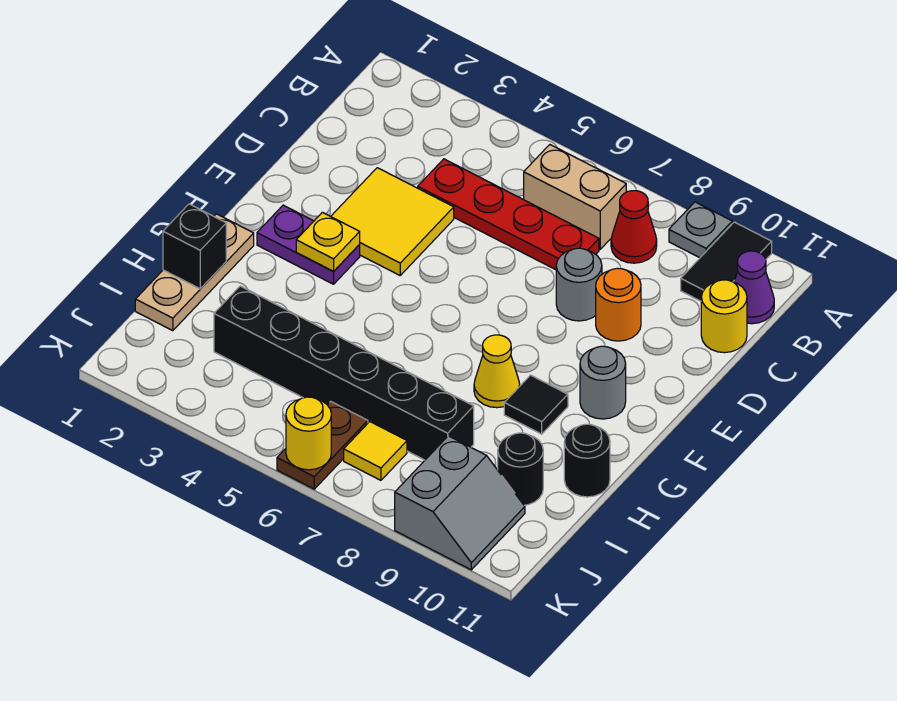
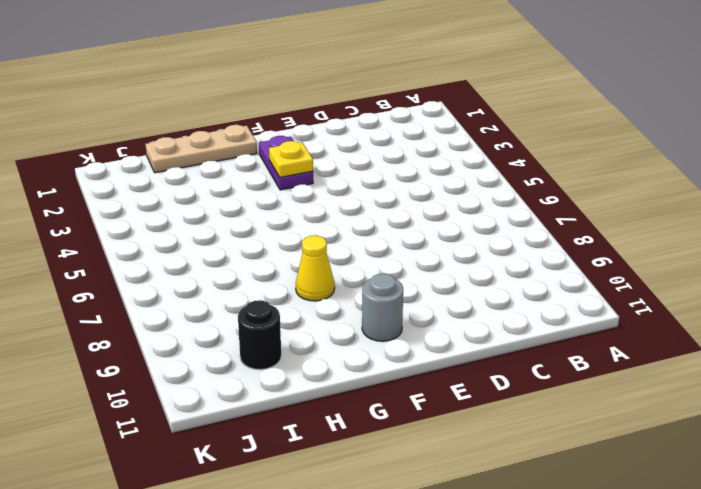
none -> grey plate A9 level 1
none -> black tile A10:B10 level 1
none -> tan brick B6:B7 level 1

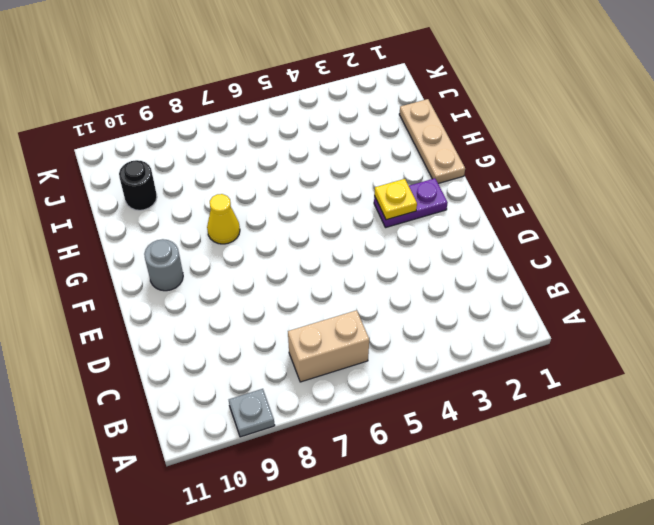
none -> black tile A10:B10 level 1
none -> red cone B8 level 1
none -> purple cone B11 level 1

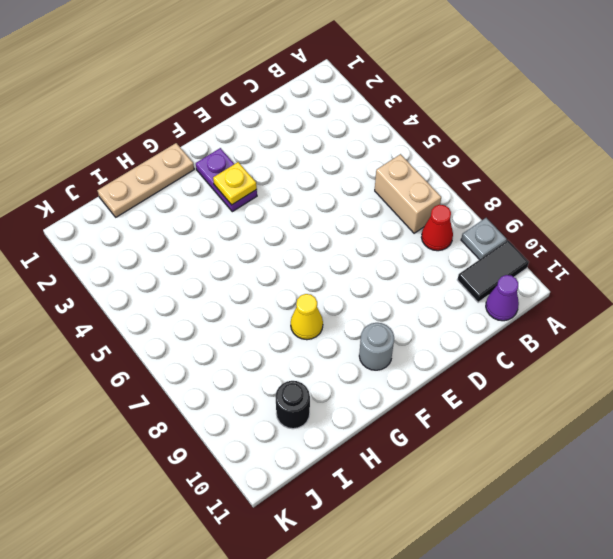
none -> red plate C4:C7 level 1
none -> yellow round brick C11 level 1
none -> yellow tile D3:E4 level 1

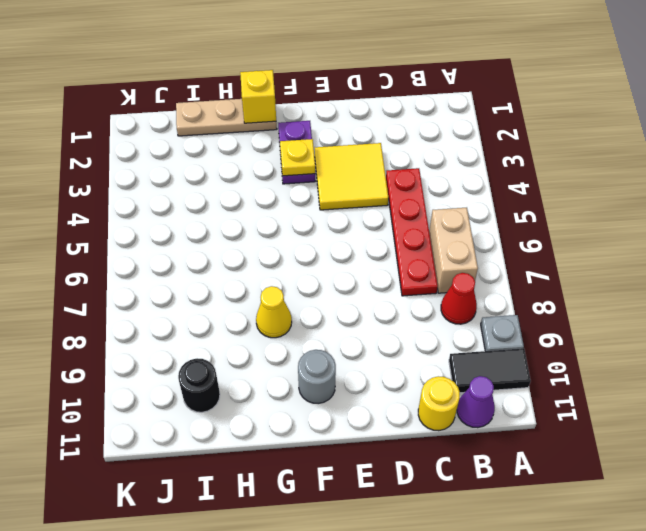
yellow brick G1 level 2 -> none
none -> grey round brick D8 level 1
none -> orange round brick D9 level 1
none -> black tile G9 level 1

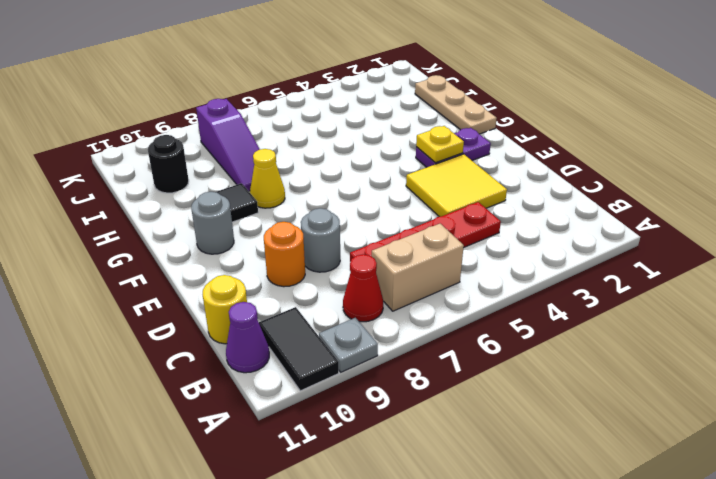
purple slope H8:J8 level 1 top J -> black brick I3:I8 level 1
none -> black round brick H11 level 1
none -> brown plate J6:K6 level 1
none -> yellow tile J7 level 1

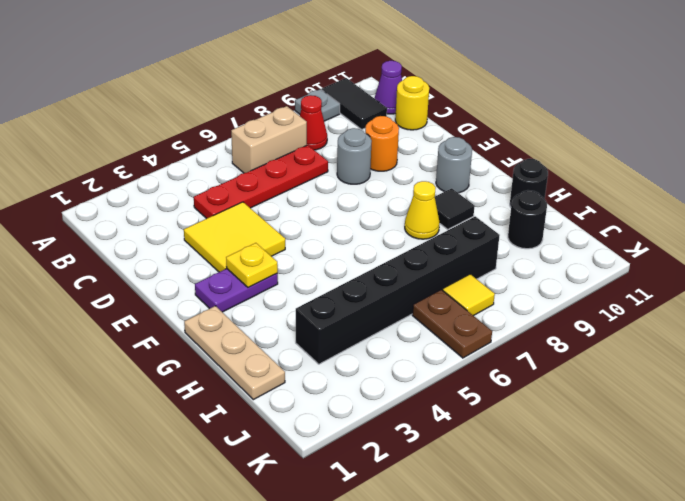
none -> grey slope J9:K10 level 1 top 9
none -> black brick H1 level 2
none -> yellow round brick K6 level 2

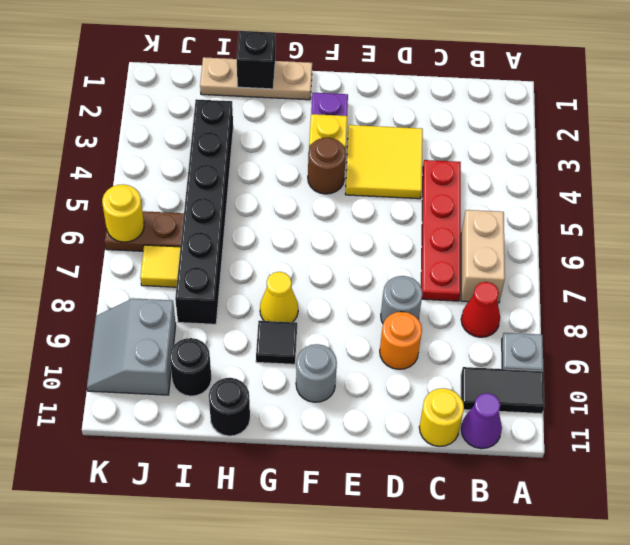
brown round brick F4 level 1 -> none
grey slope J9:K10 level 1 top J -> grey slope J9:K10 level 1 top 9

